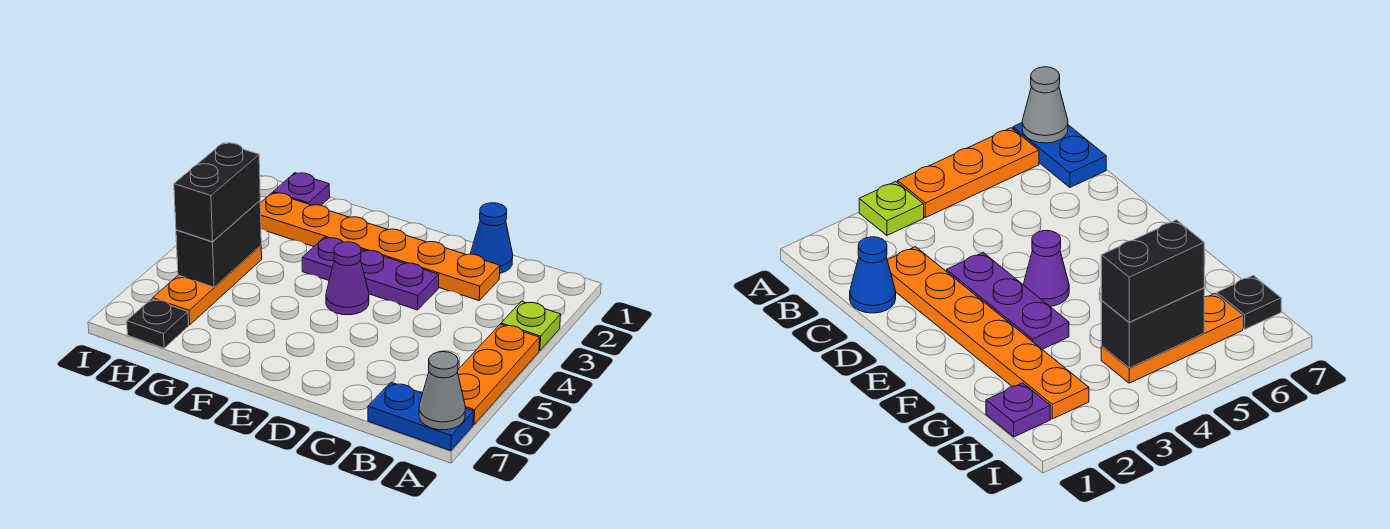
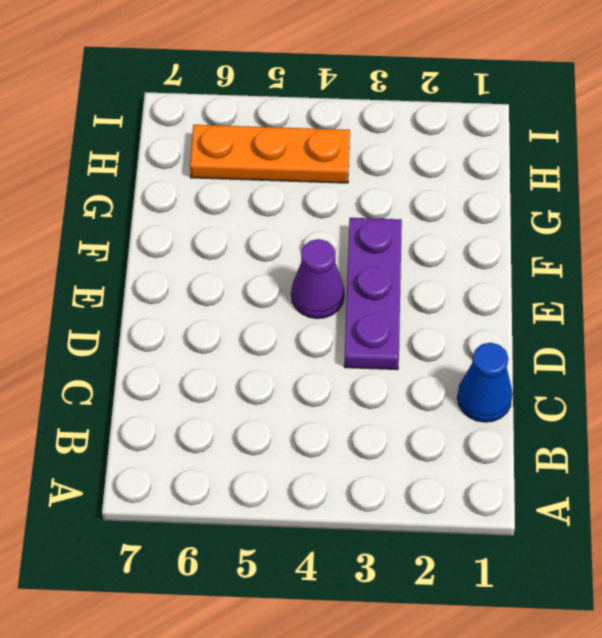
none -> lime plate A3 level 1
none -> orange plate A4:A6 level 1
none -> blue plate A7:B7 level 1

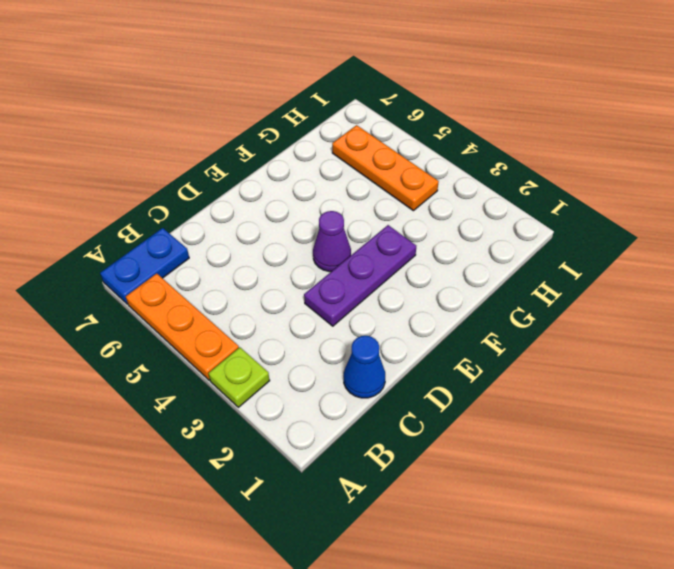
none -> orange plate C2:H2 level 1
none -> purple plate H1 level 1
none -> black plate H7 level 1

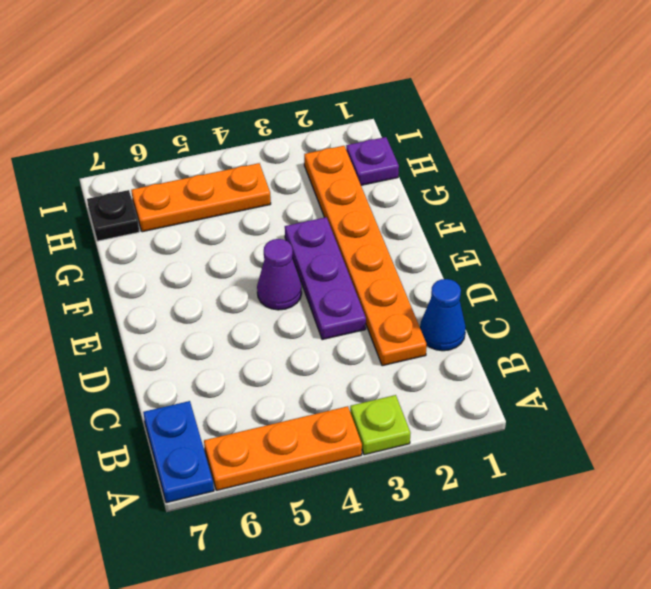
none -> grey cone A7 level 2
none -> black brick H4:H5 level 2
none -> black brick H4:H5 level 3

